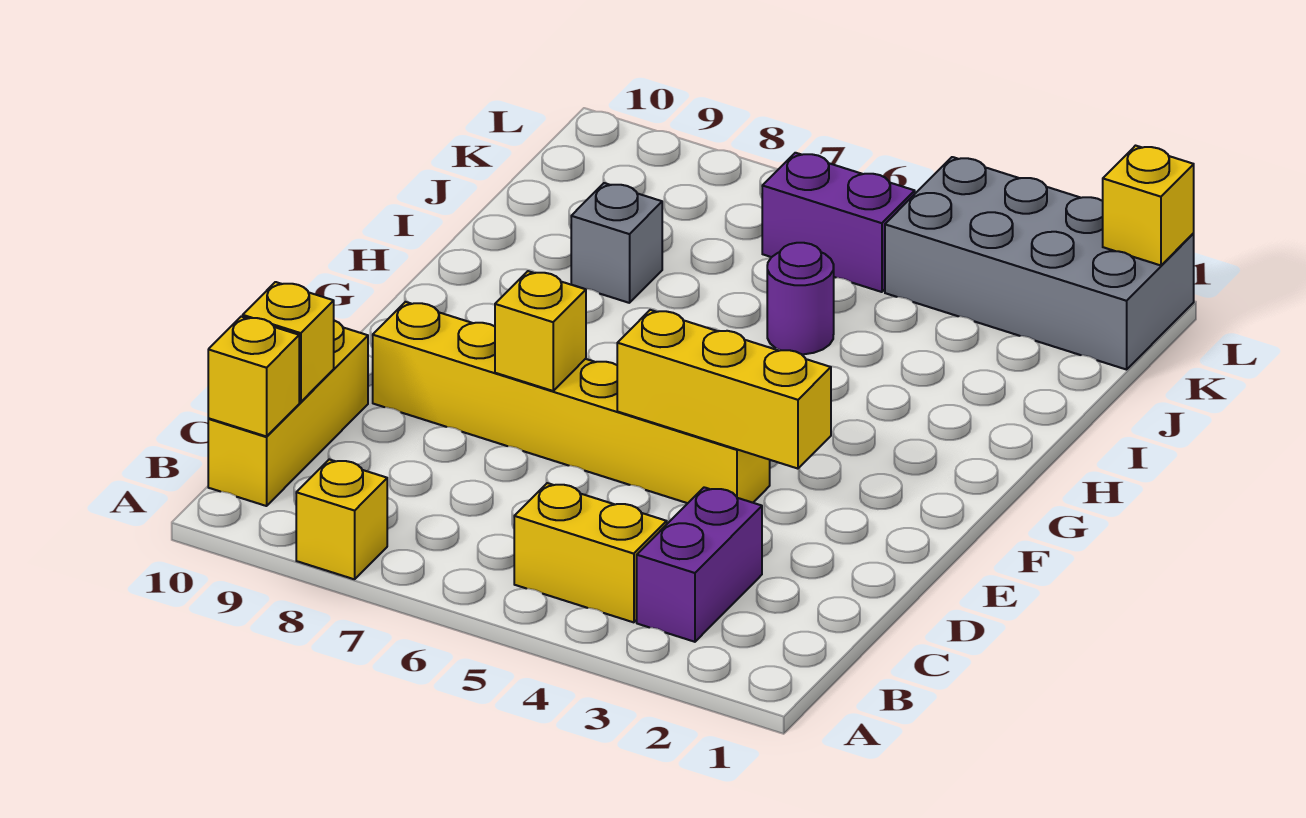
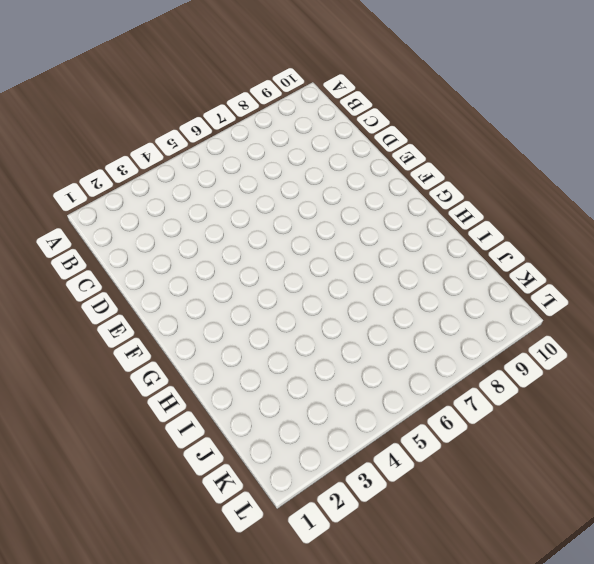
none -> yellow brick A8 level 1
none -> purple brick B3:C3 level 1
none -> yellow brick B4:B5 level 1

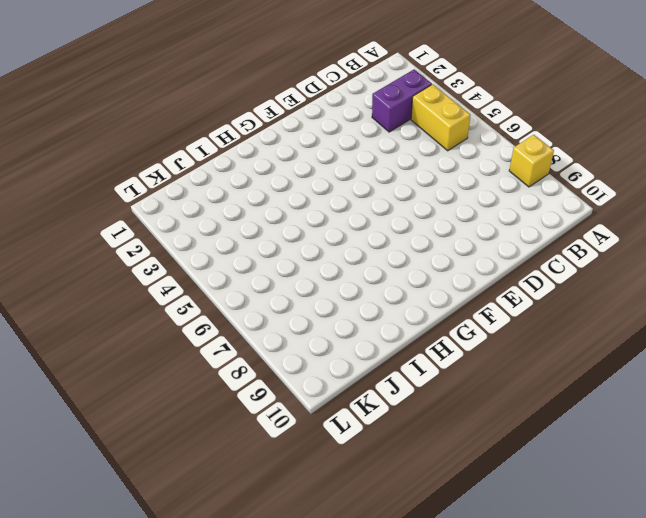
none -> yellow brick B10:D10 level 1
none -> yellow brick E4:E9 level 1
none -> purple round brick I5 level 1

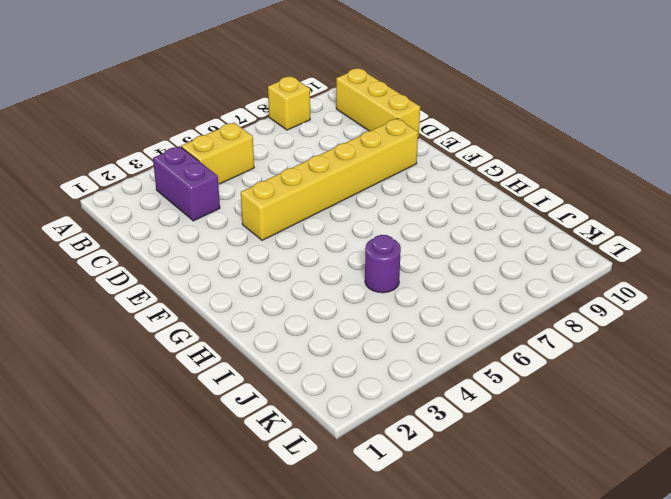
none -> grey brick I8 level 1
none -> grey brick K1:L4 level 1
none -> purple brick K5:K6 level 1

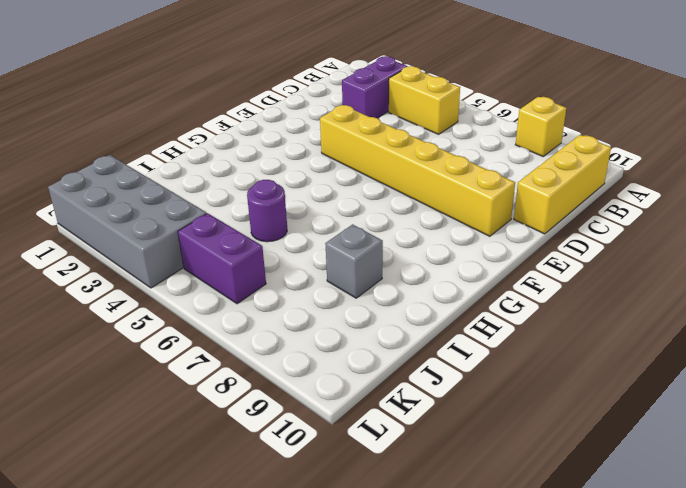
none -> yellow brick B10 level 2
none -> yellow brick C10 level 2
none -> yellow brick E3:E5 level 2

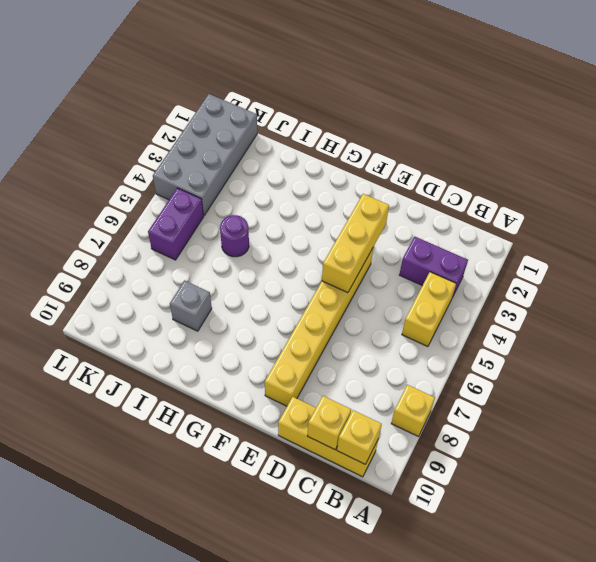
none -> yellow brick E7 level 2
none -> yellow brick L1 level 2

